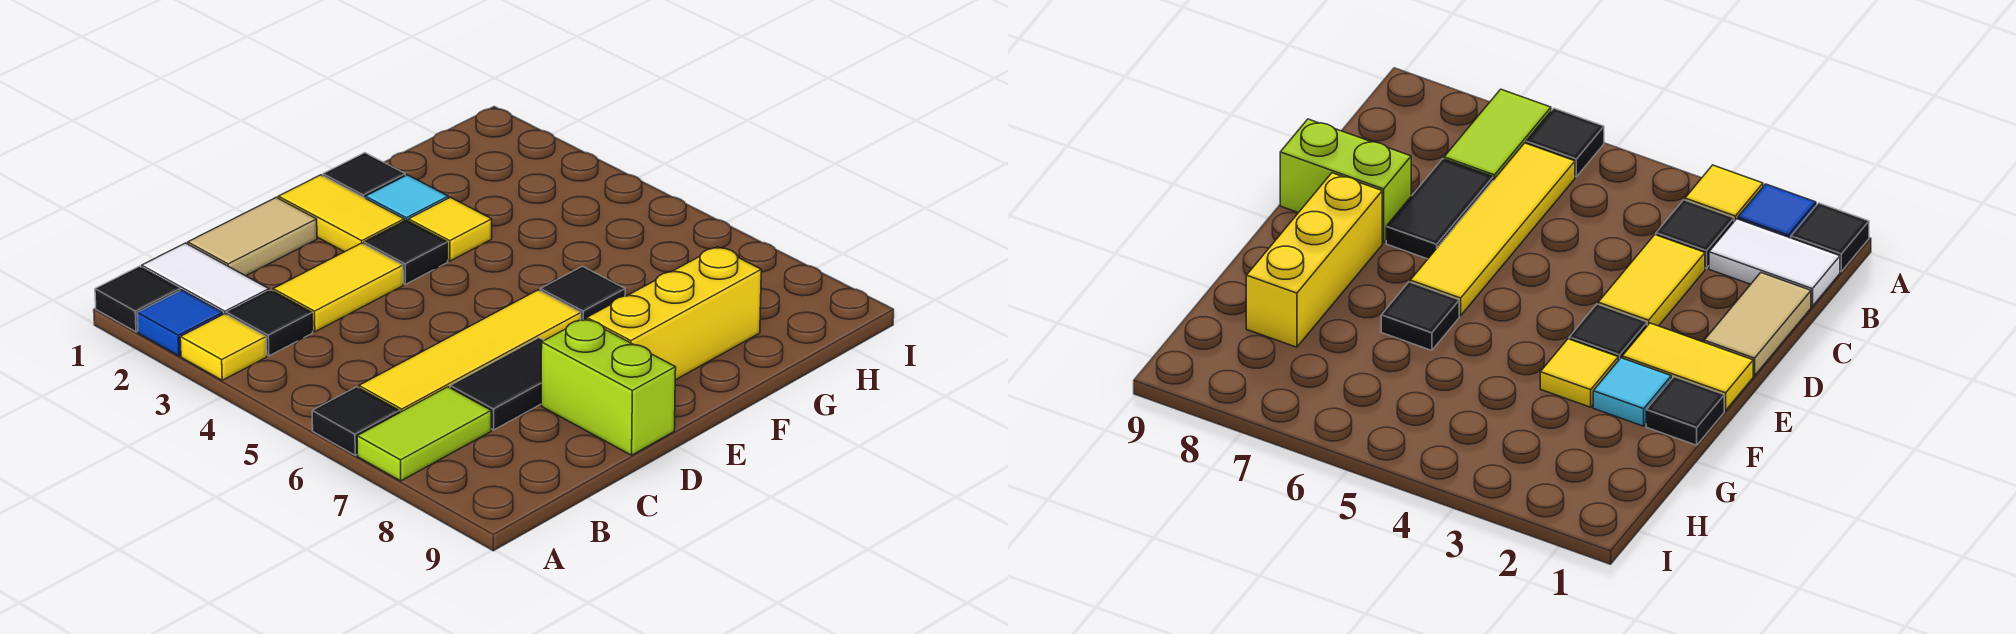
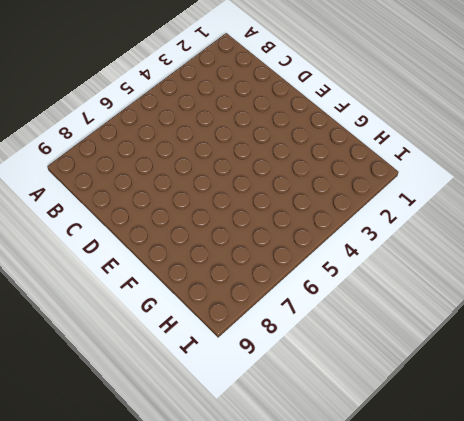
none -> black tile A1 level 1
none -> blue tile A2 level 1
none -> yellow tile A3 level 1

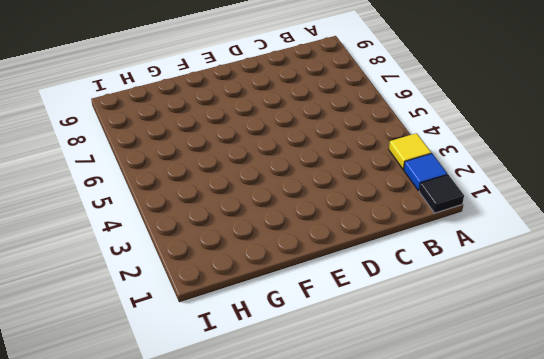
none -> black tile A6 level 1
none -> lime tile A7:B7 level 1
none -> white tile B1:B2 level 1

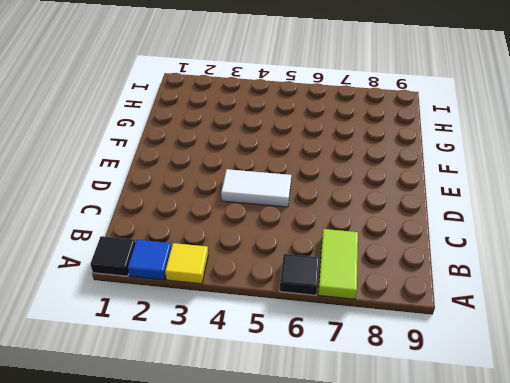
white tile D4:D5 level 1 -> white tile B1:B2 level 1
none -> black tile B3 level 1
none -> yellow tile B6:E6 level 1
none -> tan tile C1:D1 level 1

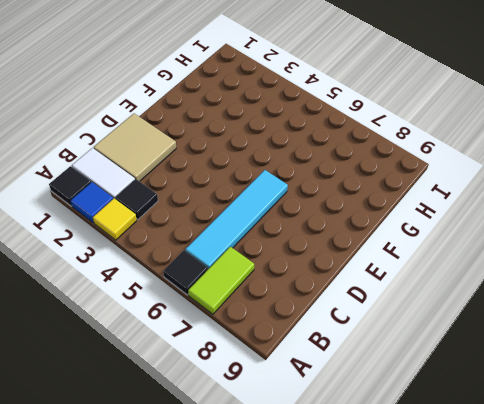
cyan tile B6:E6 level 1 -> yellow tile B6:E6 level 1
tan tile C1:D2 level 1 -> tan tile C1:D1 level 1
none -> yellow tile C3:D3 level 1
none -> black tile C7:D7 level 1
none -> lime brick D8:D9 level 1

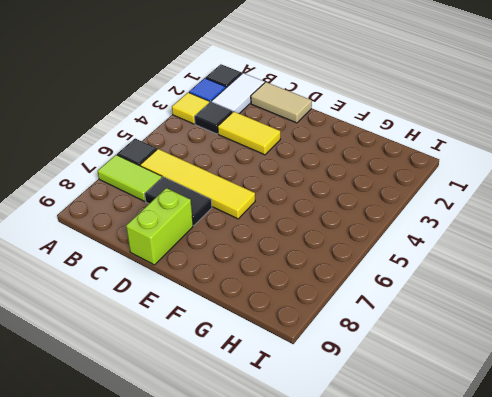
none -> yellow tile E1:E2 level 1
none -> black tile E3 level 1
none -> yellow brick E8:G8 level 1

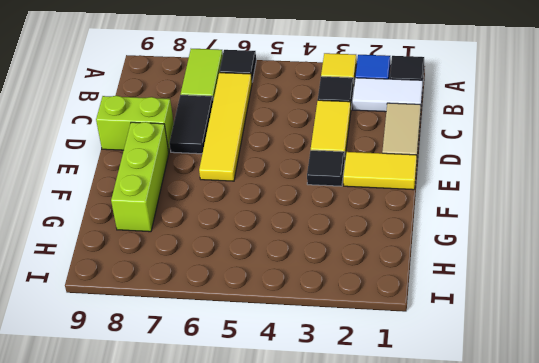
lime brick E8:G8 level 1 -> yellow brick E8:G8 level 1
none -> black tile F1 level 1
none -> cyan tile F2 level 1
none -> yellow tile F3 level 1

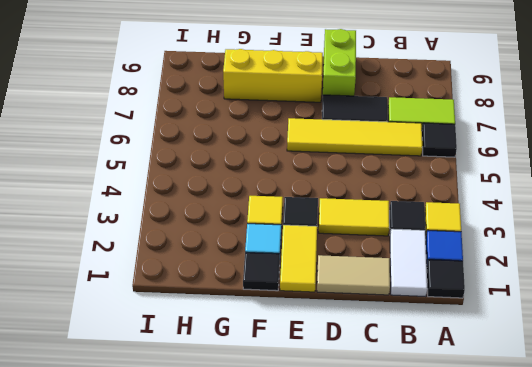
none -> black tile F6 level 1

